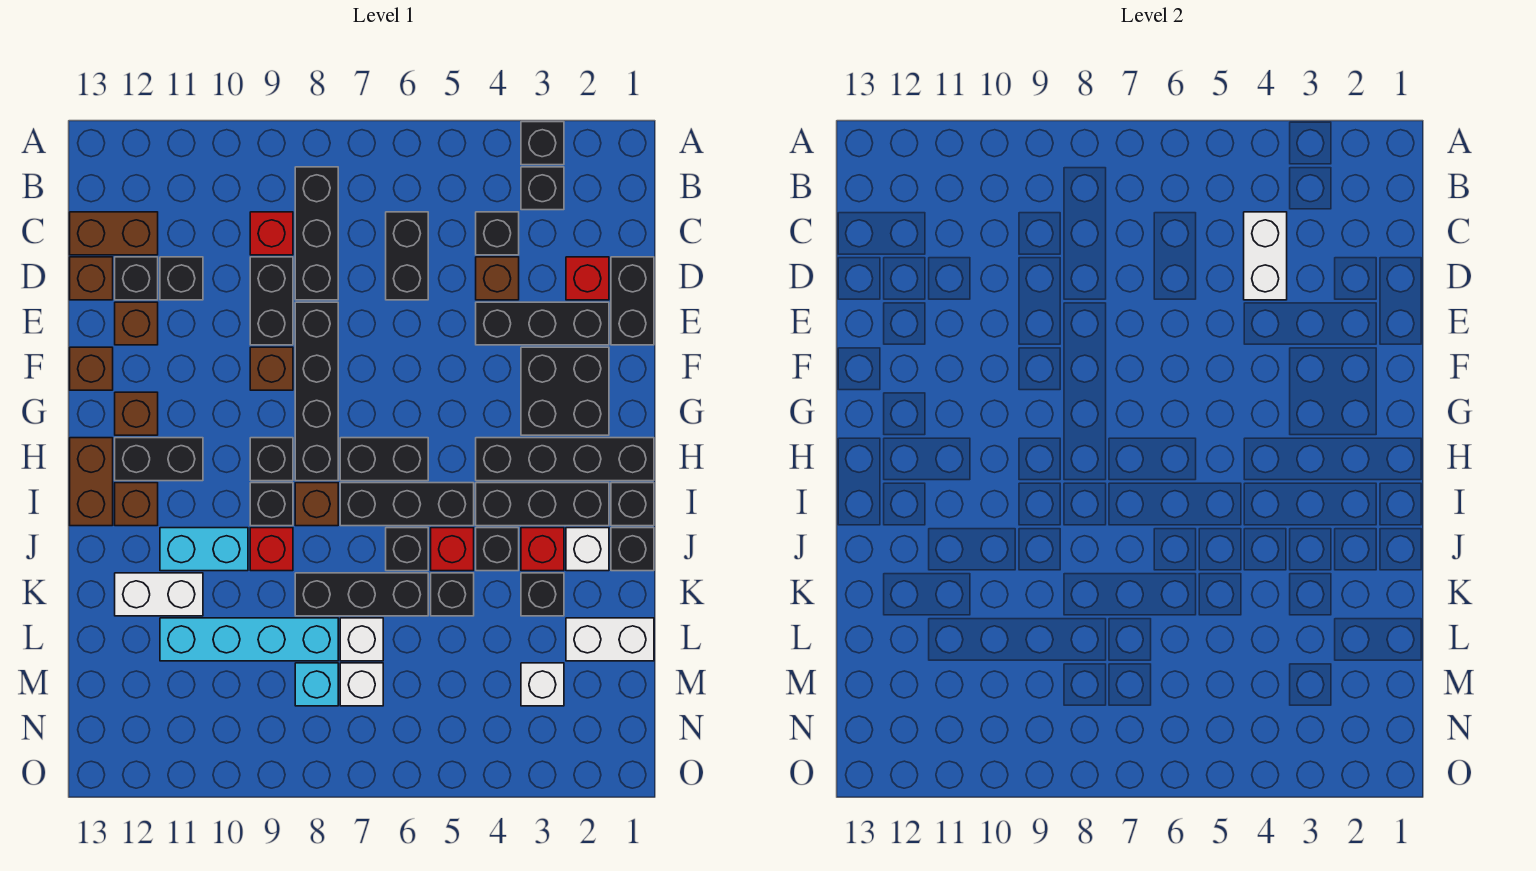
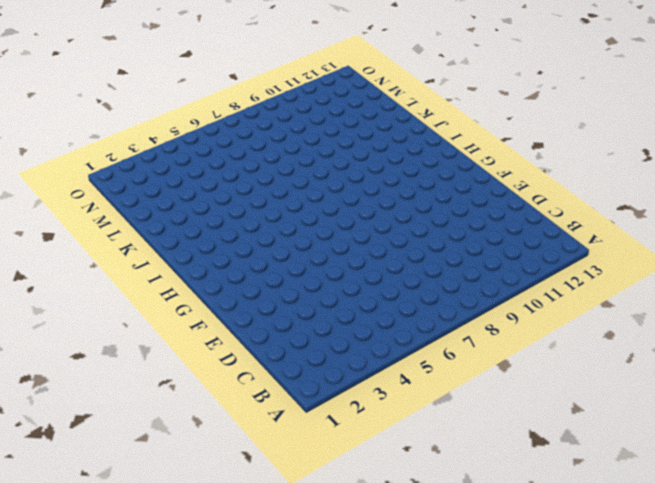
none -> black brick A3 level 1
none -> black brick B3 level 1
none -> black brick B8:D8 level 1
none -> black brick C4 level 1

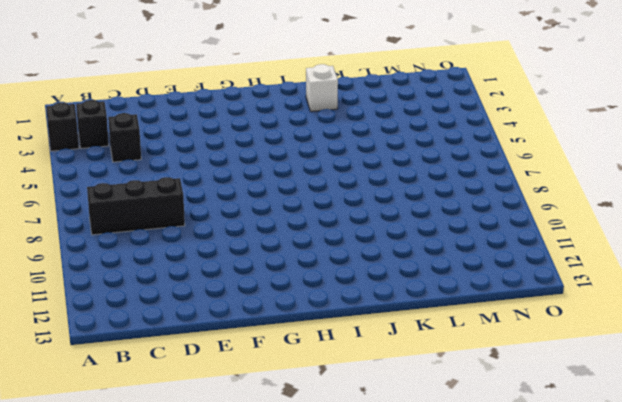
none -> black brick C6:D6 level 1
none -> red brick C9 level 1
none -> brown brick C12:C13 level 1
none -> black brick D1:E1 level 1

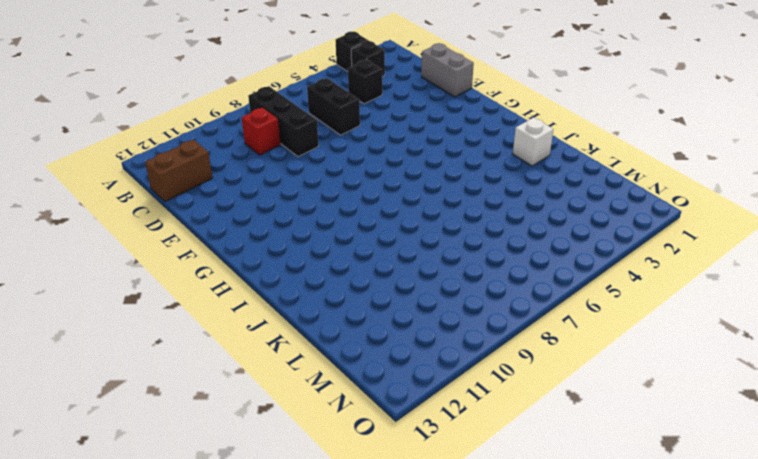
grey brick D1:E1 level 1 -> black brick D1:E1 level 1
none -> red brick D2 level 1
none -> brown brick D4 level 1
none -> black brick D9:E9 level 1
none -> black brick D11 level 1

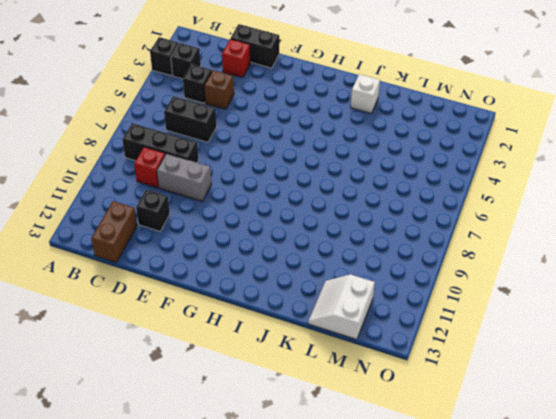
grey brick D9:E9 level 1 -> black brick D9:E9 level 1
white slope L12:M13 level 1 top M -> none
none -> black brick D12 level 1
none -> brown brick D13 level 1
none -> black brick E2:E4 level 1
none -> black brick E8:H8 level 1

